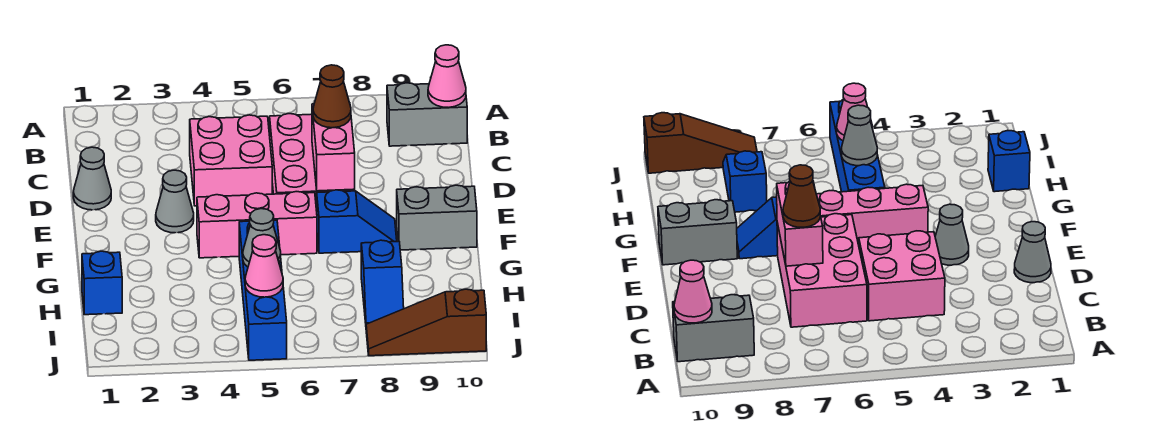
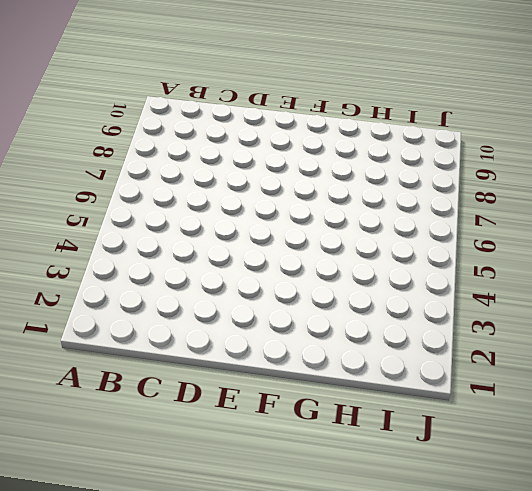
none -> grey brick B9:B10 level 1
none -> pink brick C4:D5 level 1
none -> pink brick C6:E7 level 1

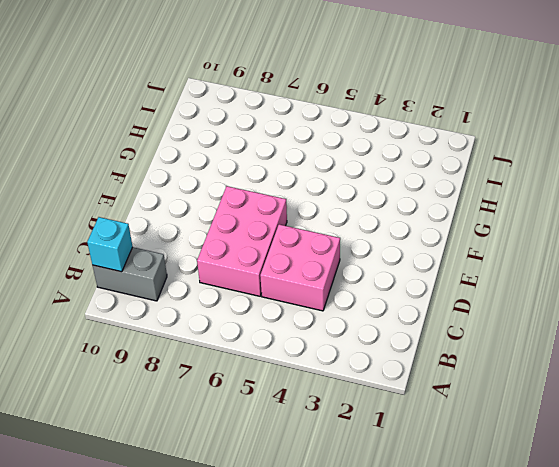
cyan brick B10 level 2 -> pink cone B10 level 2
none -> grey cone D1 level 1
none -> grey cone E3 level 1
none -> pink brick F4:F6 level 1

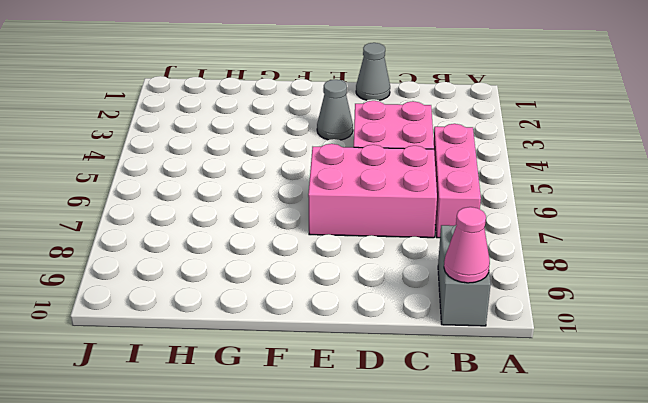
pink brick B5:B7 level 1 -> pink brick F4:F6 level 1
none -> blue slope F7:F8 level 1 top 7
none -> grey brick F9:F10 level 1
none -> blue brick G5:J5 level 1

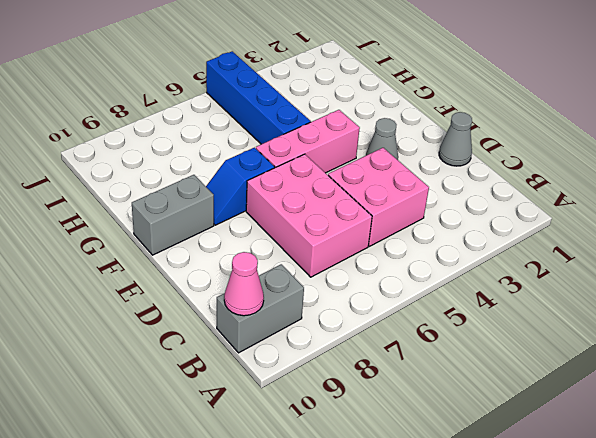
none -> blue brick H1 level 1
none -> blue slope H8:I8 level 1 top H
none -> brown slope J8:J10 level 1 top 10

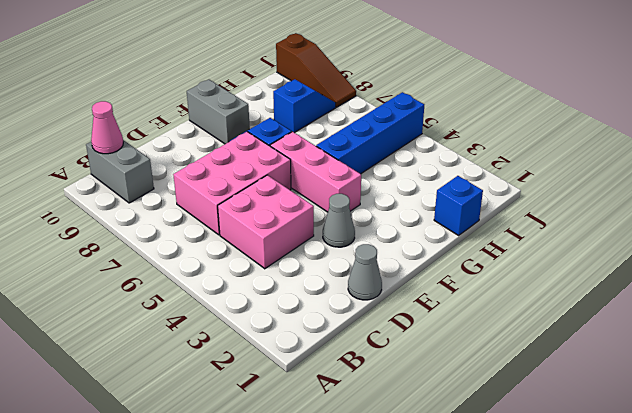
none -> pink brick D7:E7 level 2
none -> grey cone H5 level 2
none -> pink cone I5 level 2

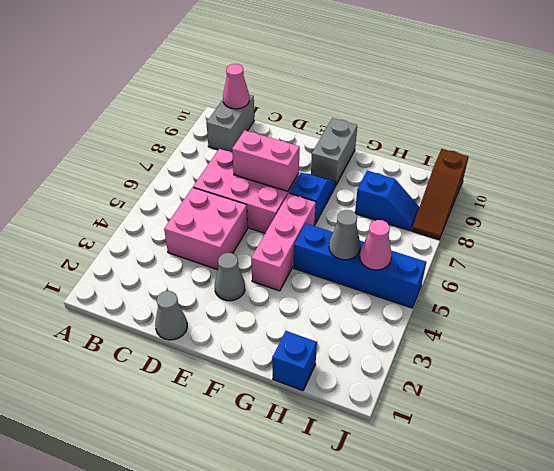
none -> brown cone D7 level 3

